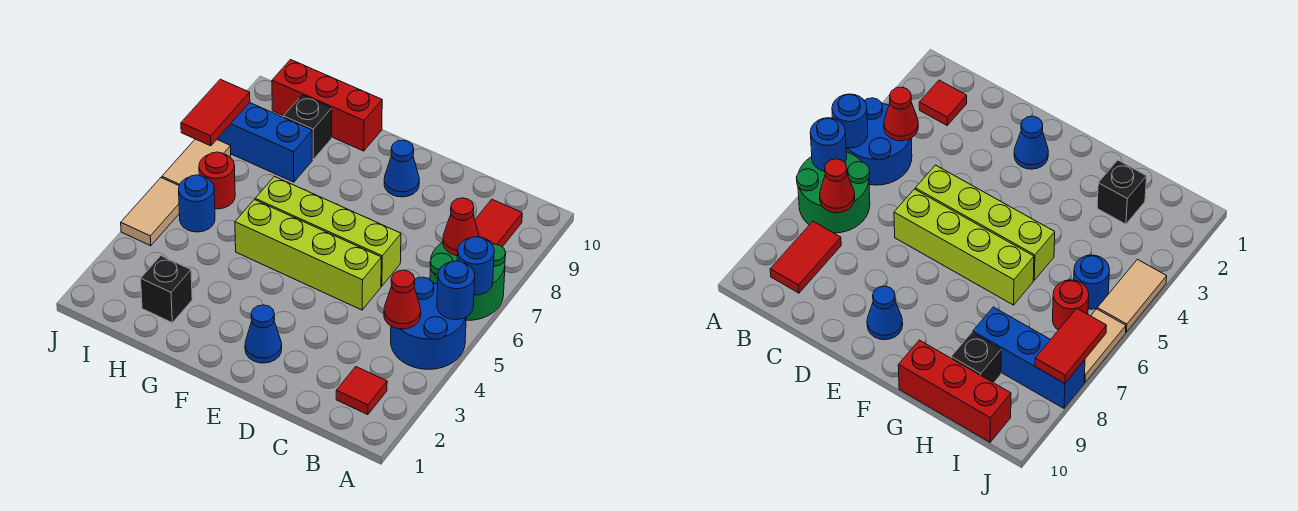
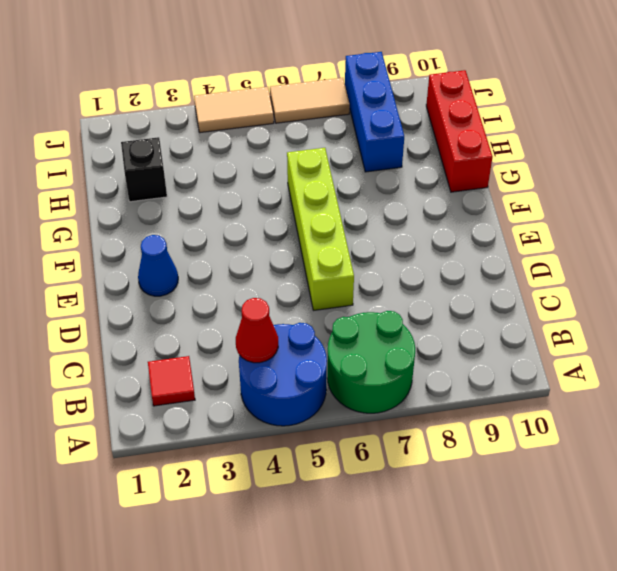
none -> red tile B8:B9 level 1
none -> lime brick D5:G5 level 1
none -> blue cone E9 level 1

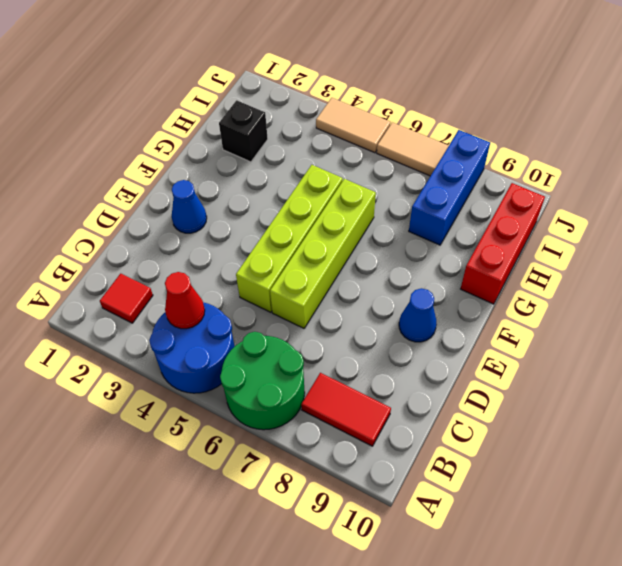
none -> black brick H9 level 1
none -> blue round brick I5 level 1
none -> red round brick I6 level 1

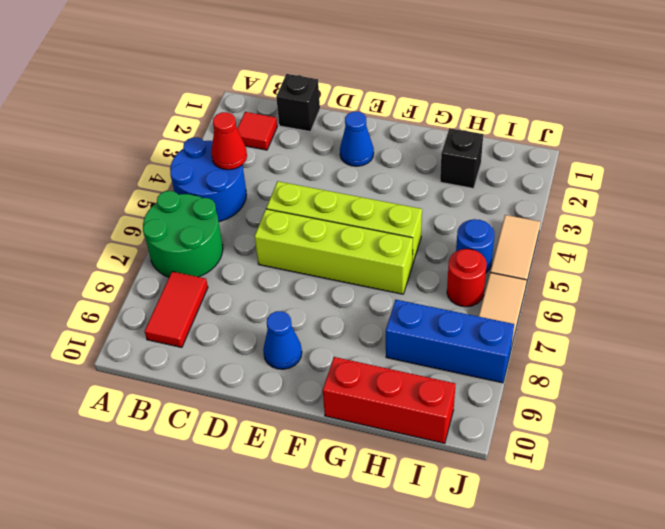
black brick C1 level 1 -> black brick H9 level 1
none -> blue round brick A5 level 2
none -> blue round brick A6 level 2
none -> red cone B7 level 2

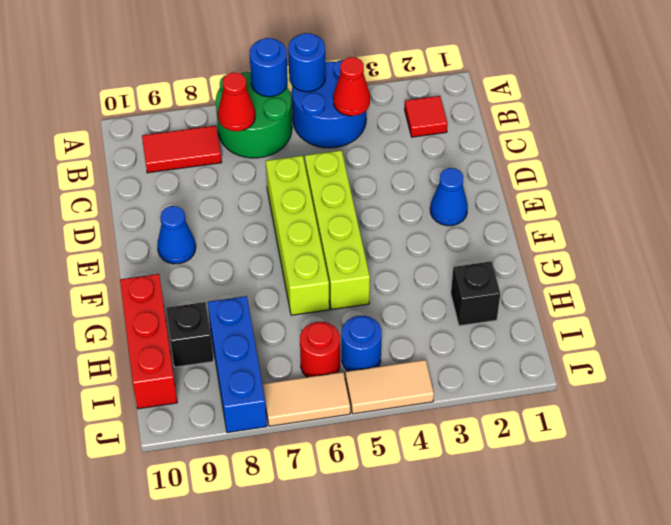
none -> red tile J7:J8 level 2

